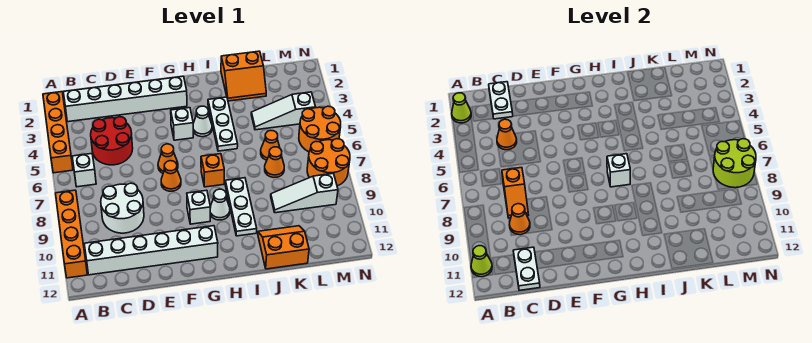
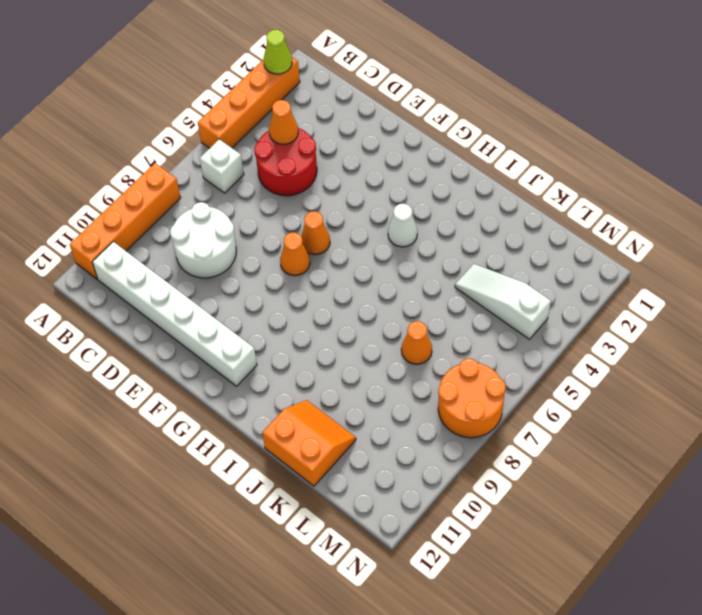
none -> white brick B2:G2 level 1
none -> white brick G4 level 1
none -> white brick G9 level 1
none -> orange brick H7 level 1

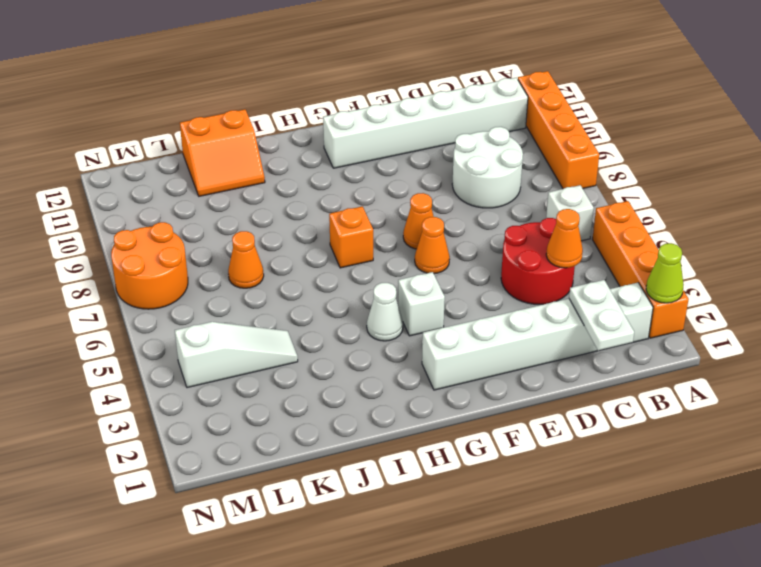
none -> white brick G9 level 1
none -> white cone H9 level 1
none -> white plate I3:I5 level 1
none -> white plate I8:I10 level 1

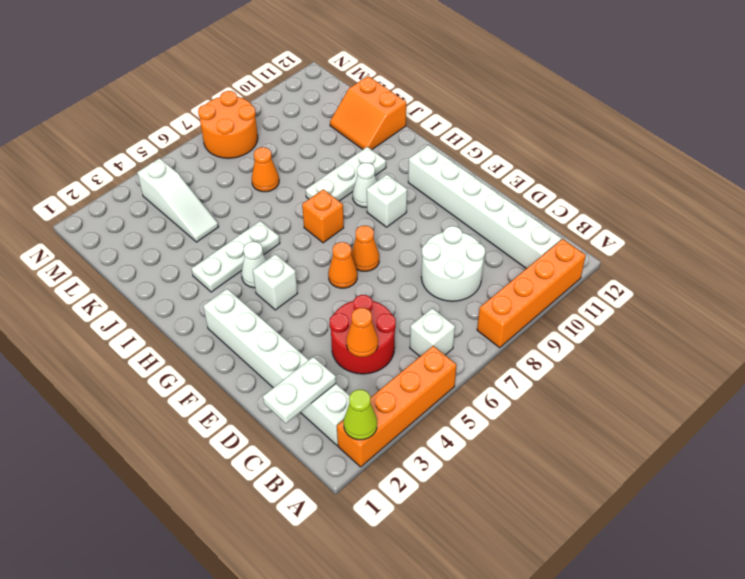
none -> orange slope J1:K2 level 1 top 1
none -> orange cone K6 level 1
none -> white slope K9:M9 level 1 top M
none -> orange round brick M5:N6 level 1

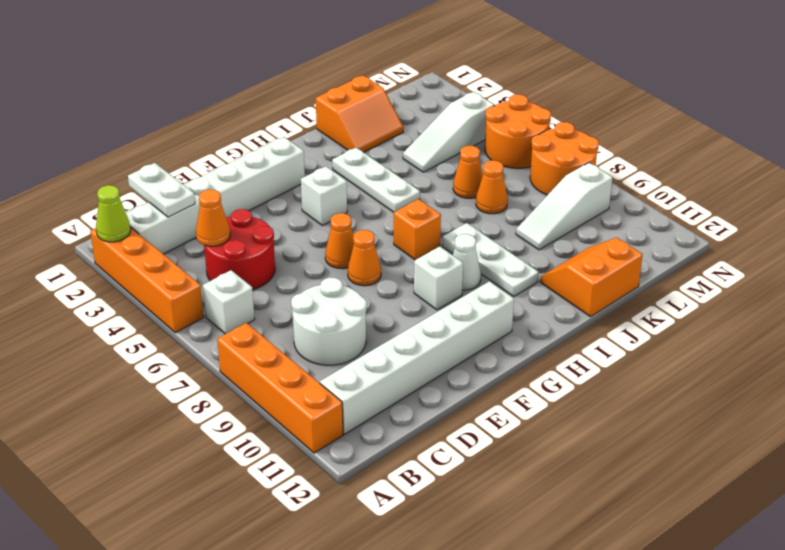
none -> white cone H4 level 1
none -> lime cone A11 level 2
none -> orange slope C7:C8 level 2 top 7
none -> orange cone C9 level 2

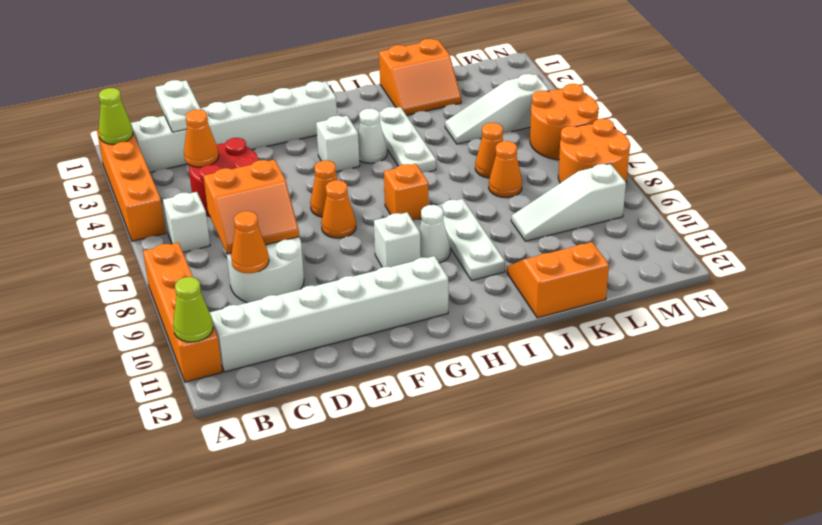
orange slope C7:D8 level 2 top 7 -> orange slope C7:C8 level 2 top 7
none -> white plate C11:C12 level 2
none -> white brick H7 level 2
none -> lime round brick M7:N8 level 2

